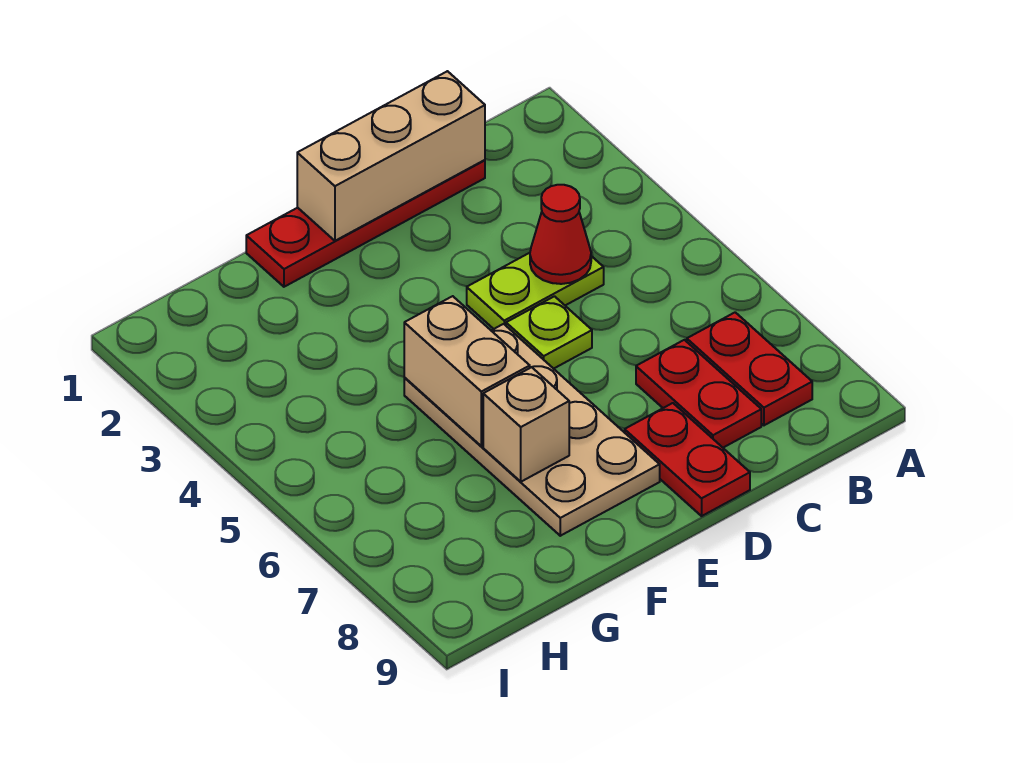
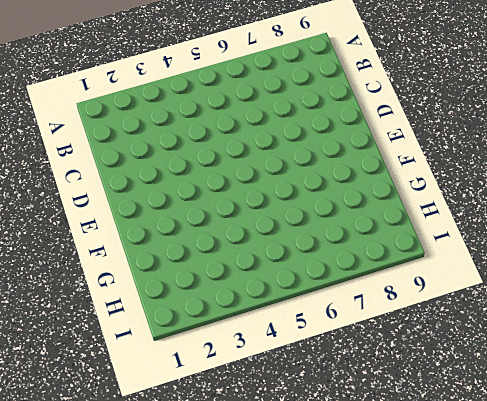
none -> red plate B7:B8 level 1
none -> red plate C1:F1 level 1

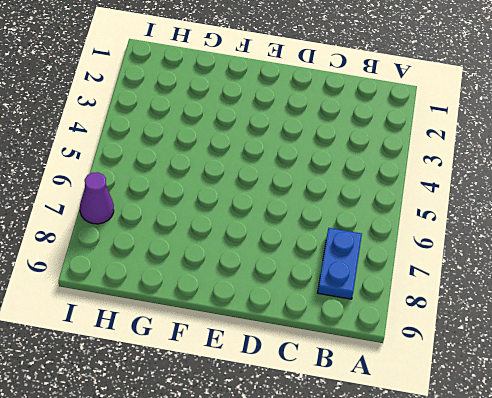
blue plate B7:B8 level 1 -> red plate B7:B8 level 1
purple cone I7 level 1 -> none
none -> red plate C1:F1 level 1
none -> lime plate C4:D4 level 1

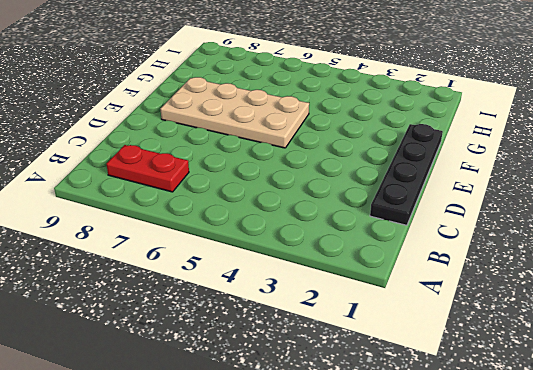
black plate C1:F1 level 1 -> red plate C1:F1 level 1
none -> lime plate C4:D4 level 1
none -> red plate C7:C8 level 1

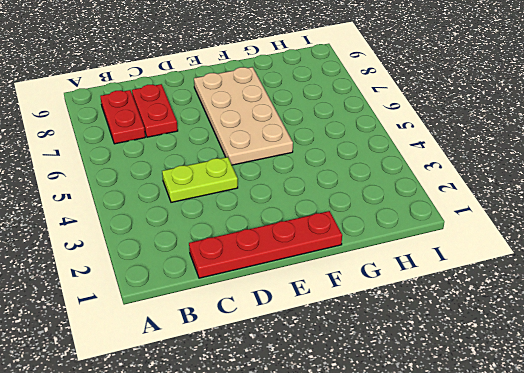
none -> lime plate D5 level 1
none -> red plate D8:D9 level 1

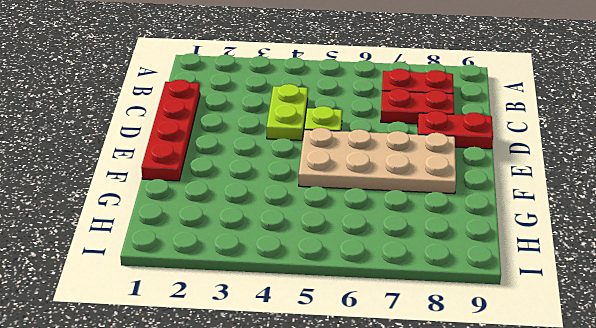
none -> tan brick C1:E1 level 2
none -> red cone C4 level 2

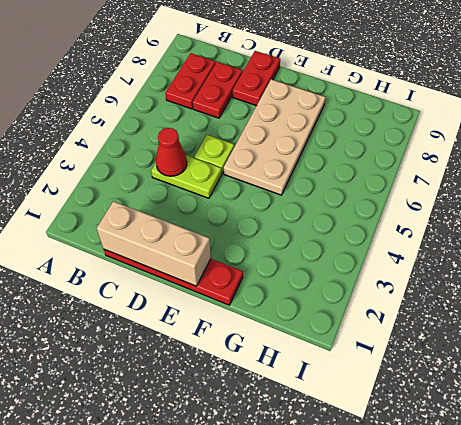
none -> tan brick F5:F6 level 2
none -> tan brick F7 level 2

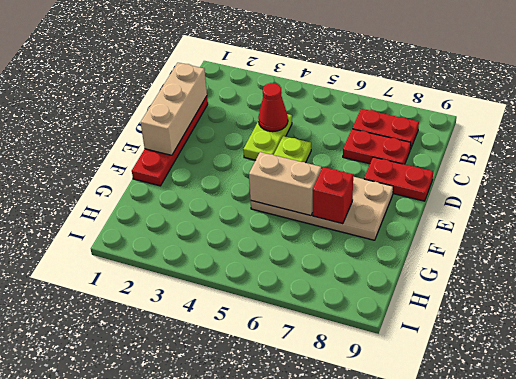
red brick F7 level 2 -> tan brick F7 level 2

